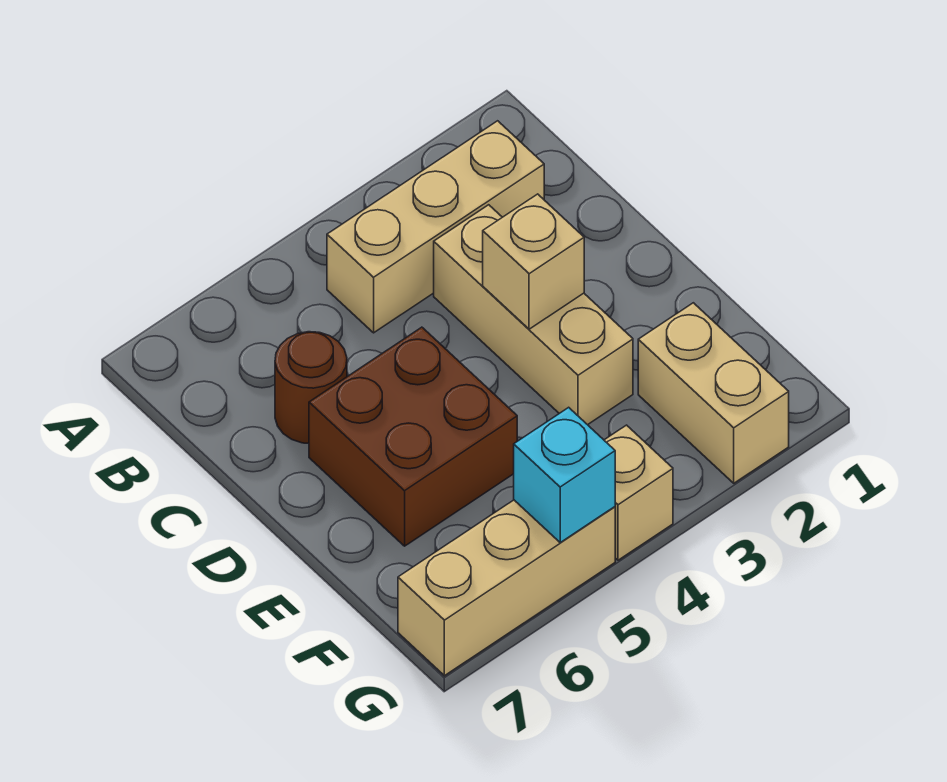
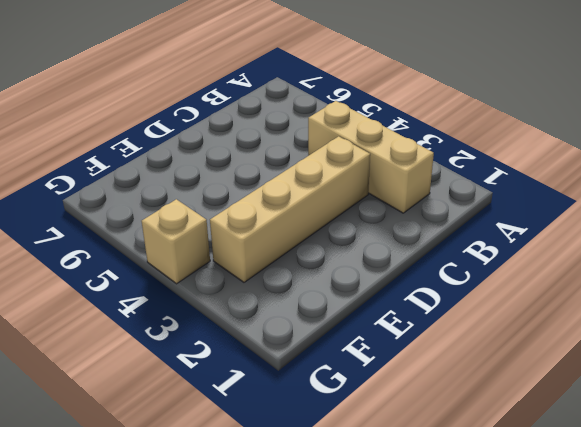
tan brick C3:F3 level 1 -> tan brick C3:E3 level 1
none -> brown round brick C6 level 1
none -> brown brick D5:E6 level 1

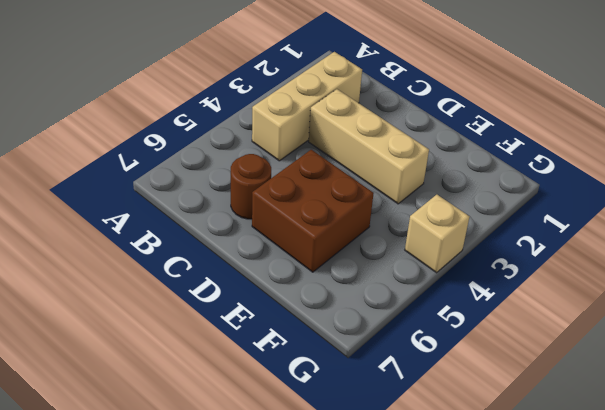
none -> tan brick F2:G2 level 1
none -> tan brick G5:G7 level 1

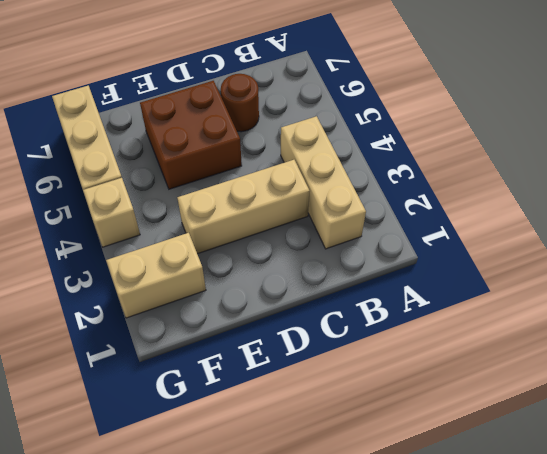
none -> tan brick D3 level 2
none -> cyan brick G5 level 2

